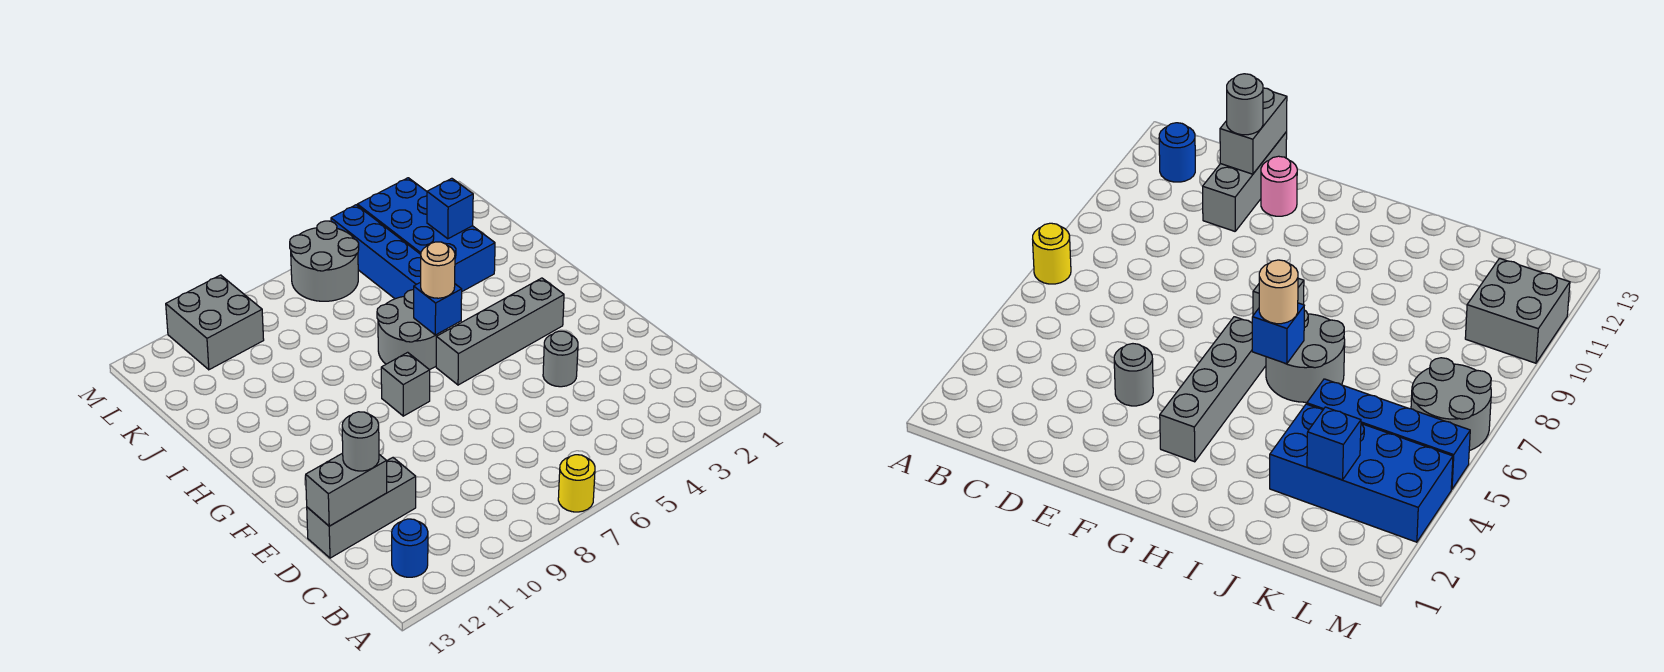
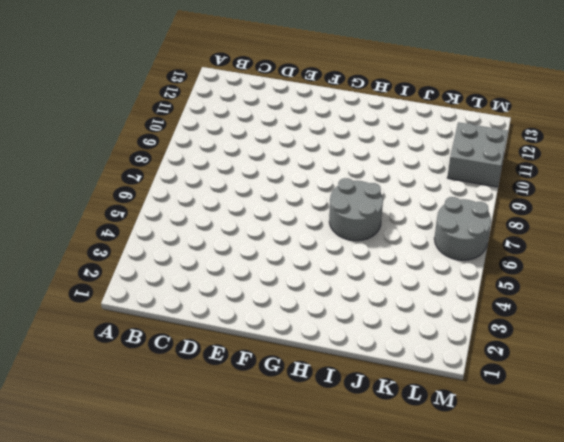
none -> yellow round brick A7 level 1
none -> blue round brick B12 level 1
none -> grey brick D11:D13 level 1

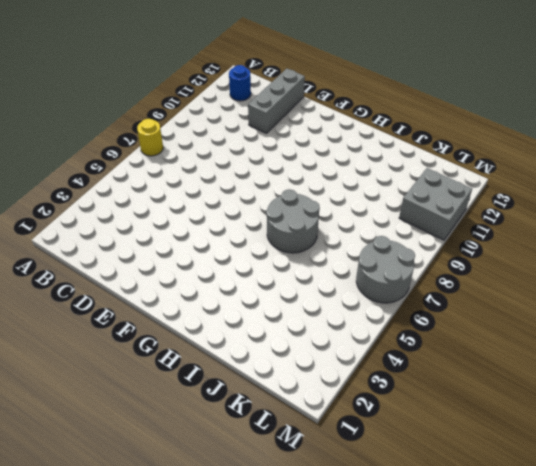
none -> grey round brick E4 level 1
none -> pink round brick E12 level 1
none -> grey brick G3:G6 level 1

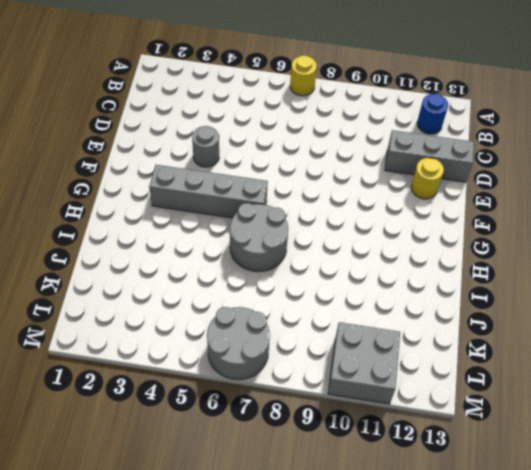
yellow round brick E12 level 1 -> pink round brick E12 level 1
none -> grey brick G8 level 1
none -> blue brick J3:M4 level 1
none -> blue brick J5:M5 level 1

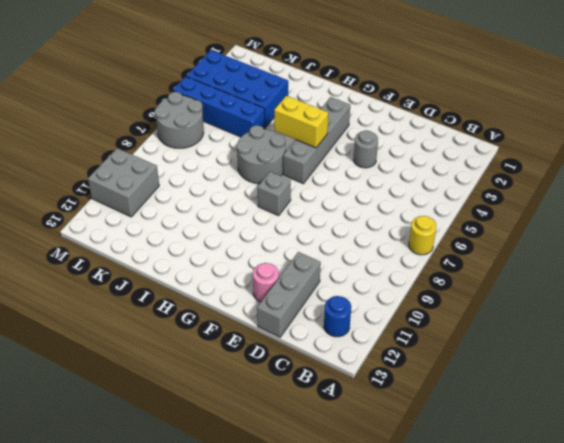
yellow brick G5:H5 level 2 -> none
none -> grey brick D12:D13 level 2
none -> blue brick H6 level 2
none -> blue brick K3 level 2

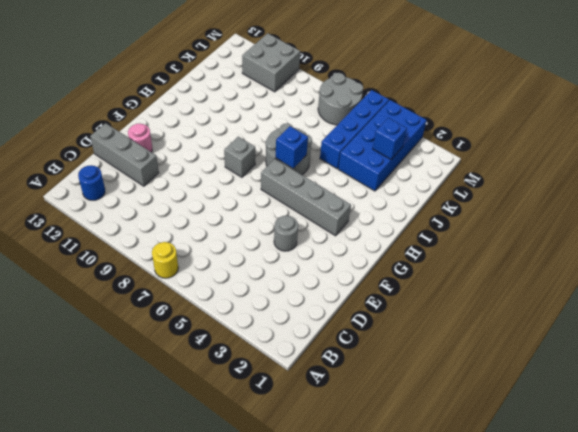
none -> grey brick D12:D13 level 2
none -> grey round brick D12 level 3
none -> tan round brick H6 level 3

